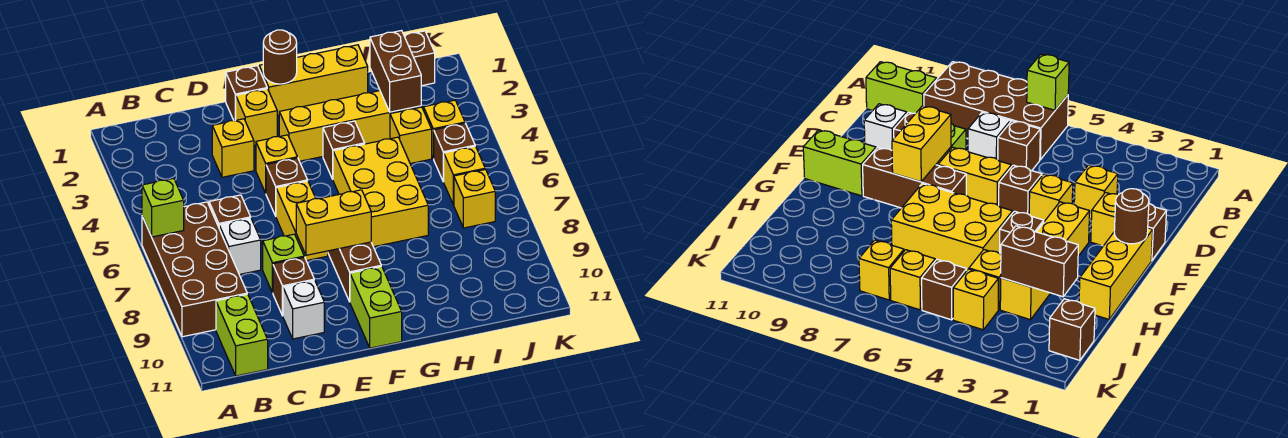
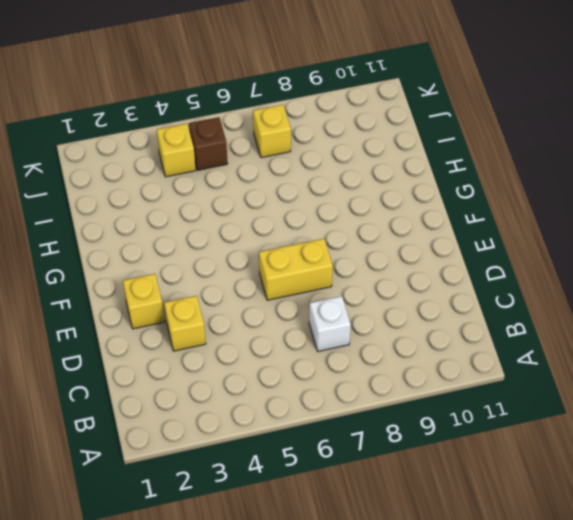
none -> brown brick A6:B9 level 1
none -> lime brick B10:B11 level 1
none -> brown brick C6 level 1

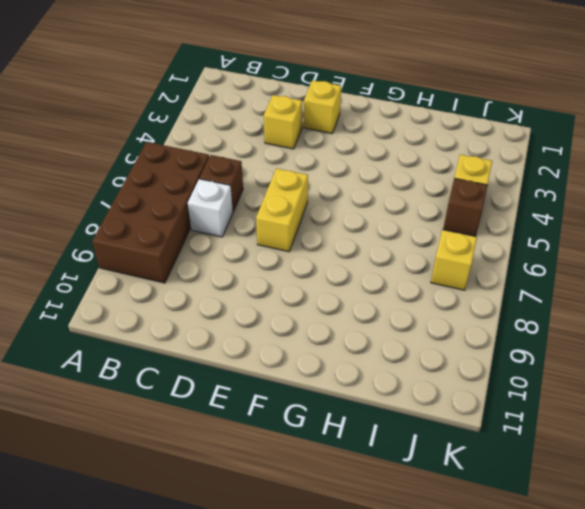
none -> lime brick B10:B11 level 1
none -> lime brick D8 level 1
none -> brown brick D9 level 1

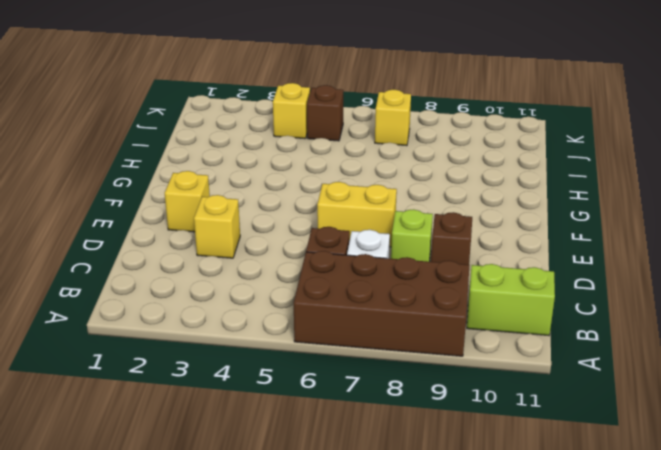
none -> white brick D10 level 1
none -> brown brick E1 level 1
none -> yellow brick E4 level 1

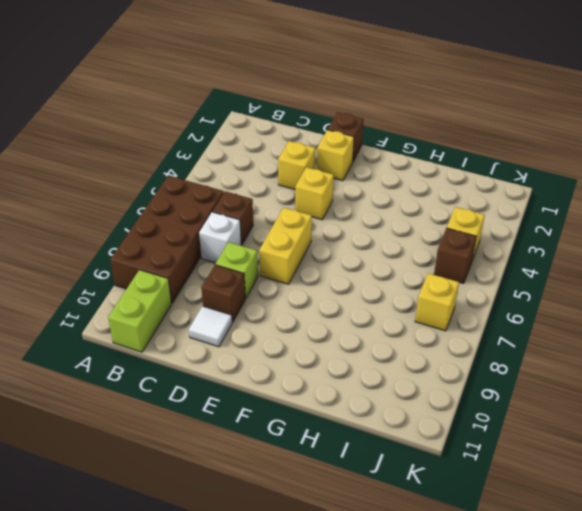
white tile D10 level 1 -> white brick D10 level 1
none -> brown brick E5 level 1
none -> yellow brick F1:H1 level 1
none -> yellow brick F3:I3 level 1

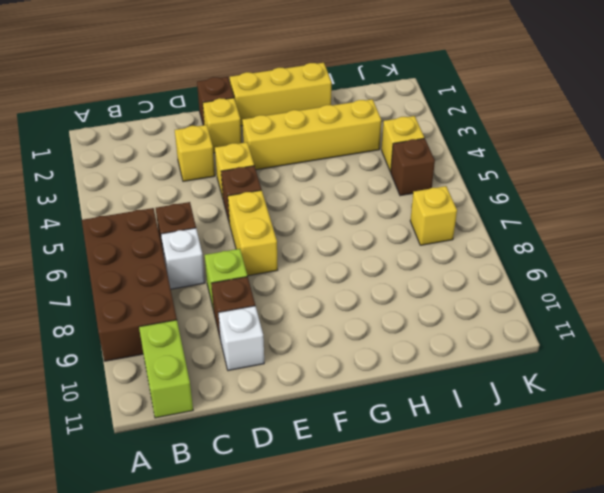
none -> brown brick F7:F9 level 1
none -> lime brick F10:F11 level 1
none -> brown brick G4 level 1

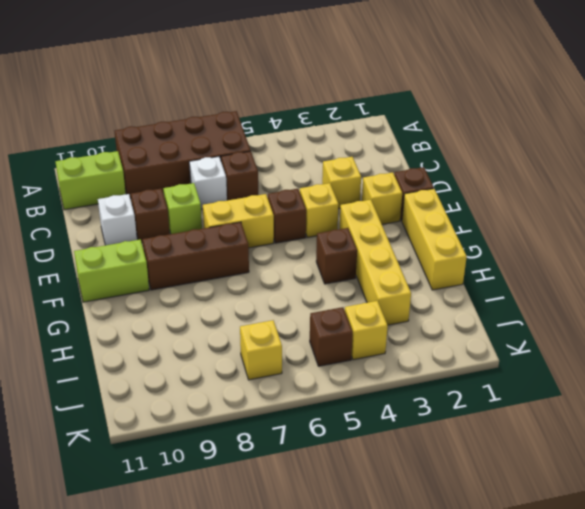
none -> yellow brick G5:H7 level 1
none -> yellow brick I4 level 1
none -> brown brick J1 level 1

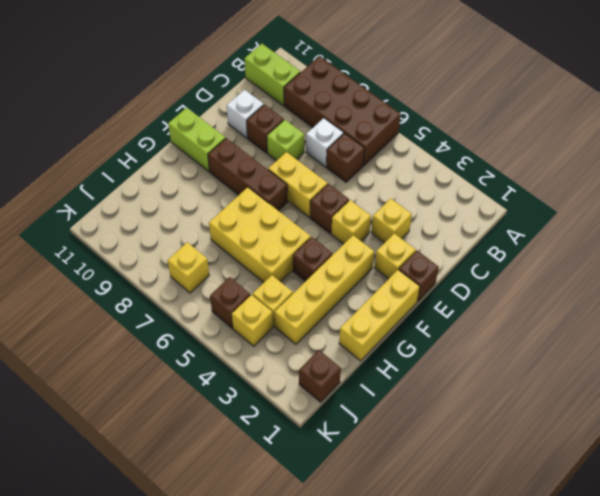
none -> yellow brick J6 level 1
none -> lime brick A6 level 2
none -> yellow brick E8:F8 level 2

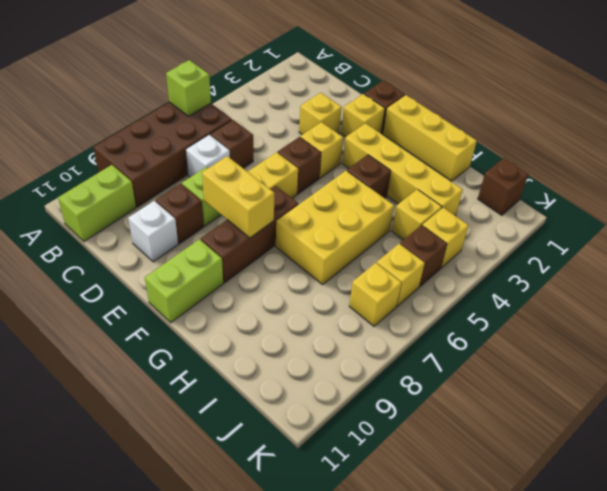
none -> brown round brick F1 level 2
none -> brown brick I2:I3 level 2

